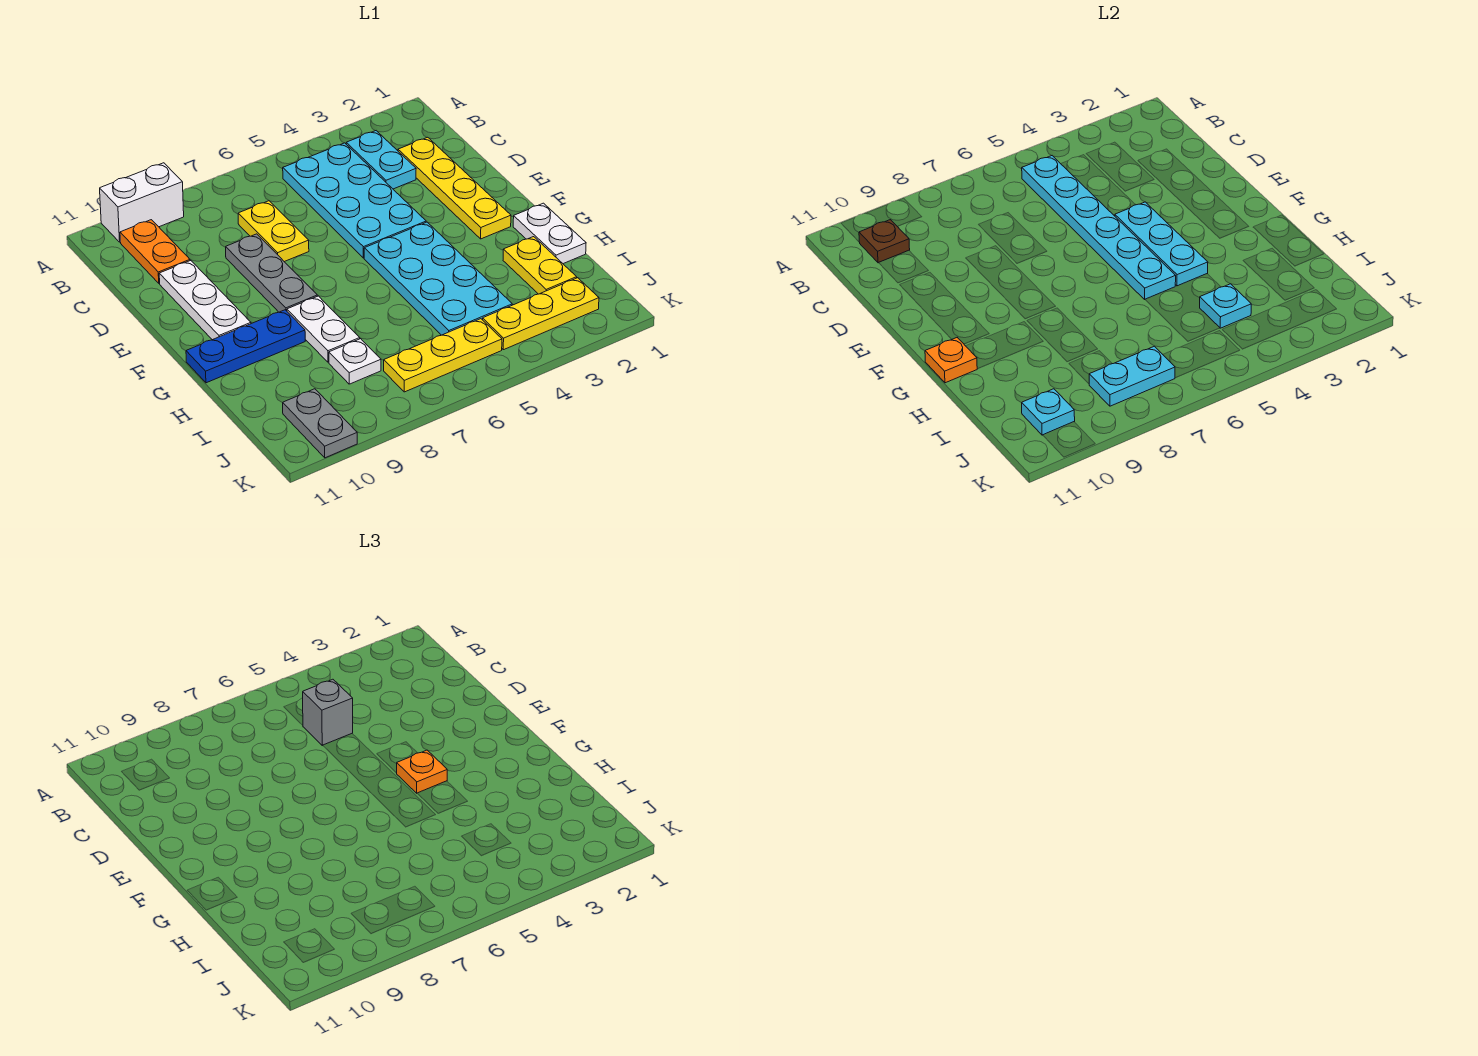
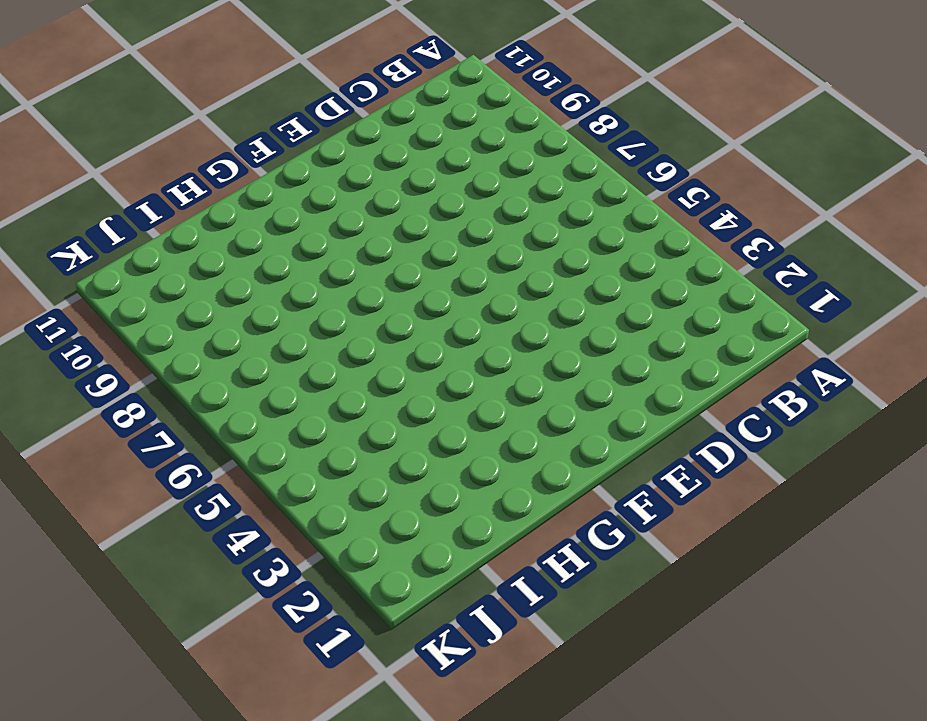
none -> white brick A9:A10 level 1
none -> cyan plate B3:C3 level 1
none -> cyan plate B4:E5 level 1

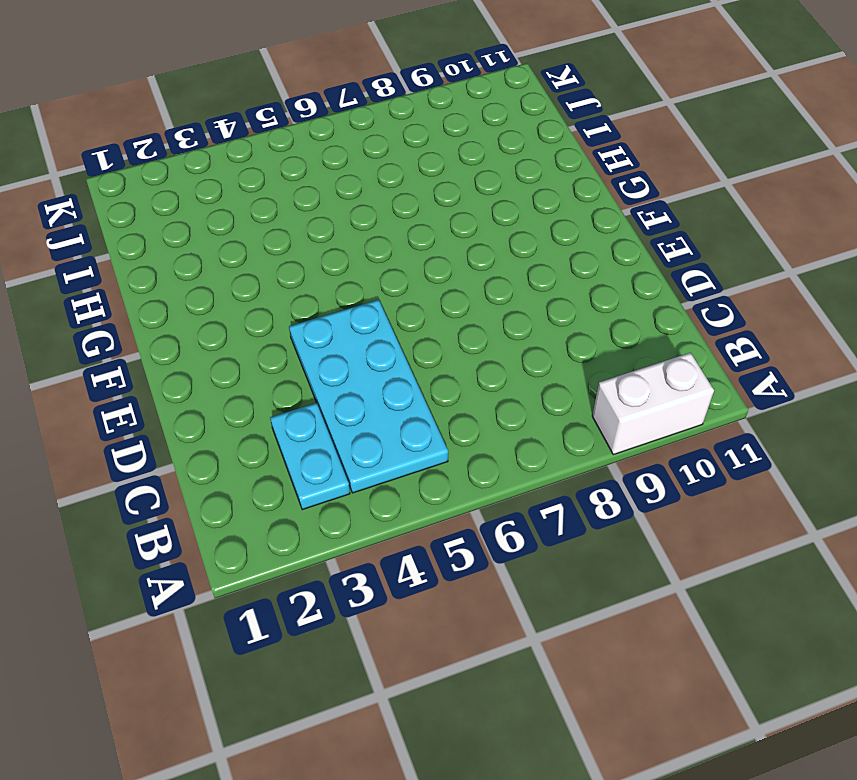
none -> orange plate B10:C10 level 1
none -> yellow plate C2:F2 level 1
none -> yellow plate C7:D7 level 1

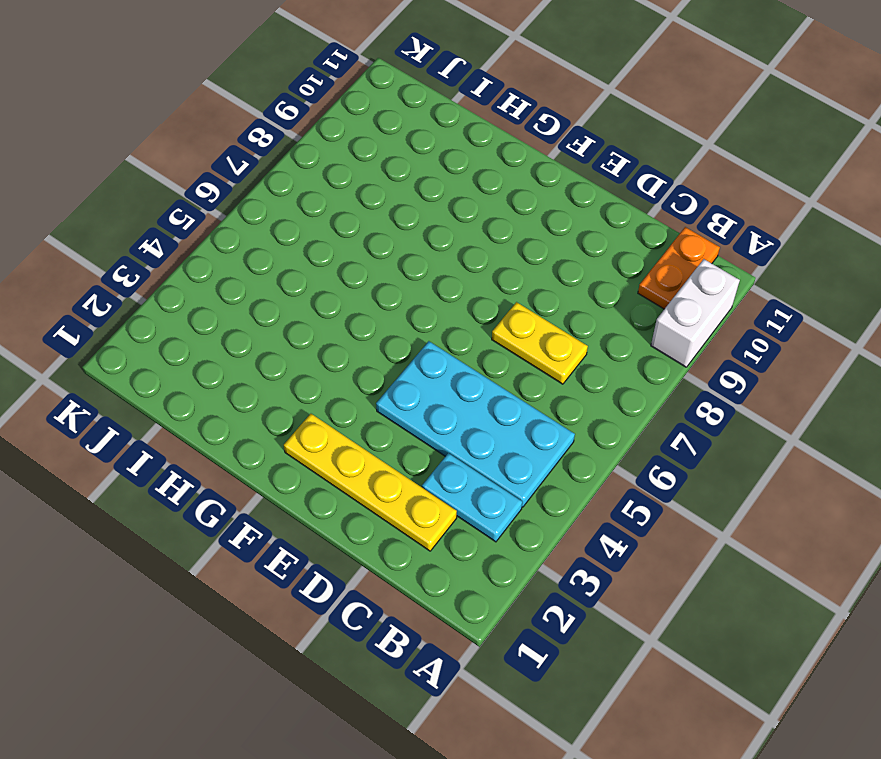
orange plate B10:B11 level 1 -> orange plate B10:C10 level 1
none -> grey plate D8:F8 level 1
none -> white plate D10:F10 level 1
none -> cyan plate F4:I5 level 1

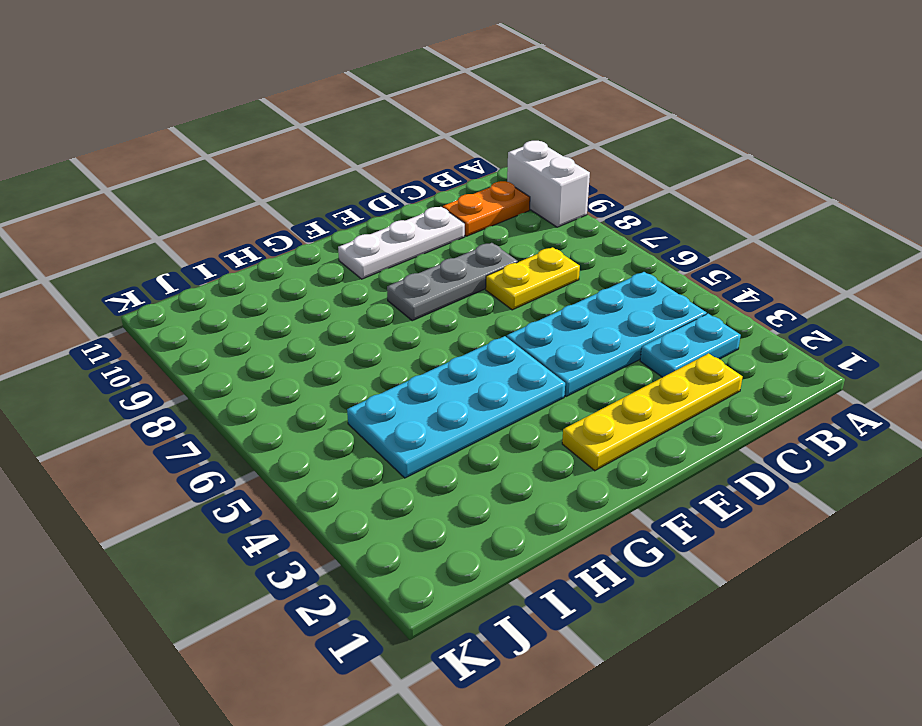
none -> white plate G1:H1 level 1
none -> white plate G8:H8 level 1
none -> blue plate G9:G11 level 1

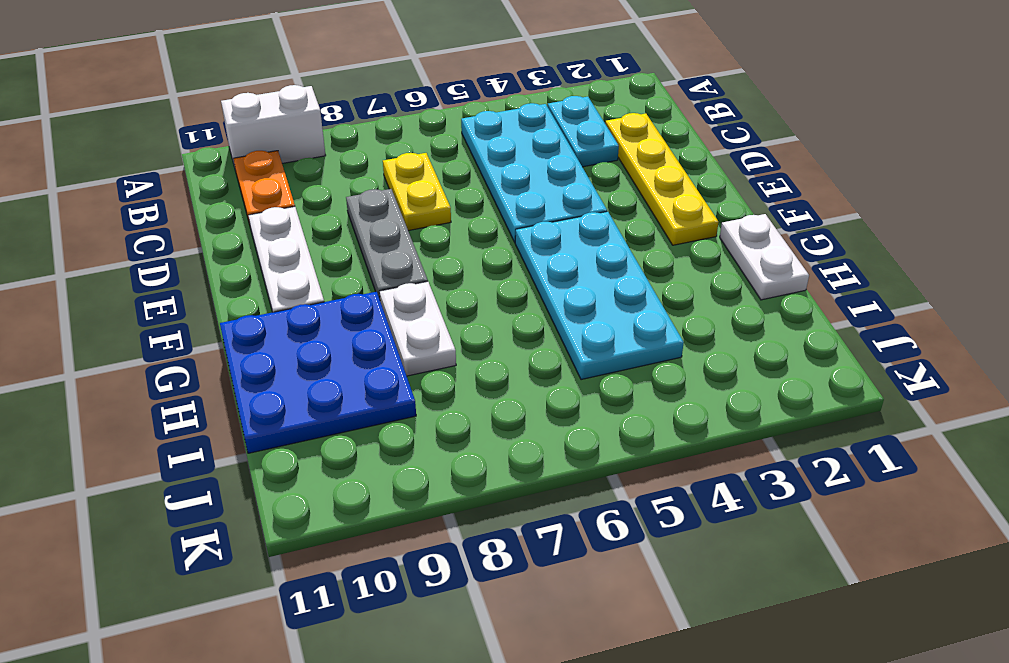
blue plate G9:I11 level 1 -> blue plate G9:G11 level 1
none -> yellow plate H2:I2 level 1
none -> white plate I8 level 1
none -> yellow plate J2:J4 level 1

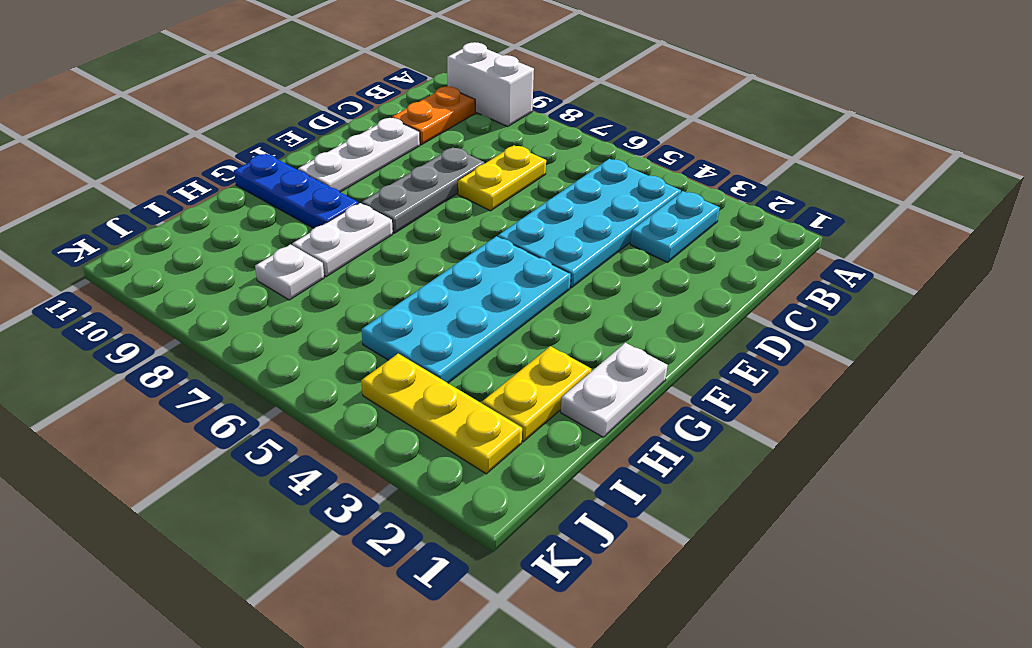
none -> yellow plate C2:F2 level 1
none -> yellow plate J5:J7 level 1
none -> grey plate J10:K10 level 1

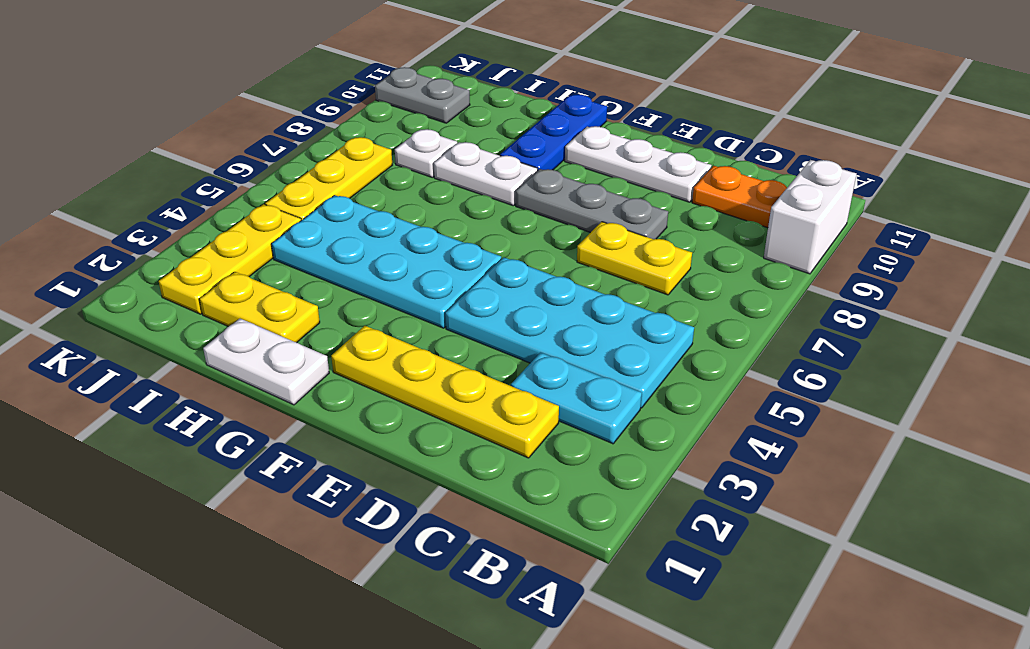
none -> cyan plate B5:G5 level 2
none -> brown plate B10 level 2
none -> cyan plate E4:G4 level 2

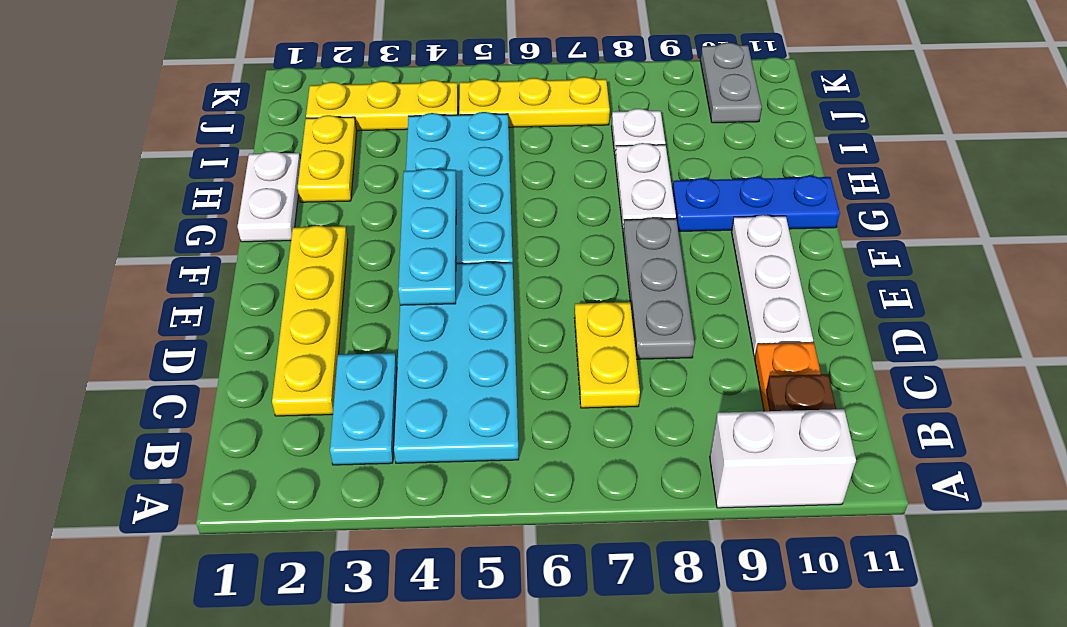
none -> cyan plate B5:G5 level 2
none -> orange plate G11 level 2
none -> cyan plate I4 level 2

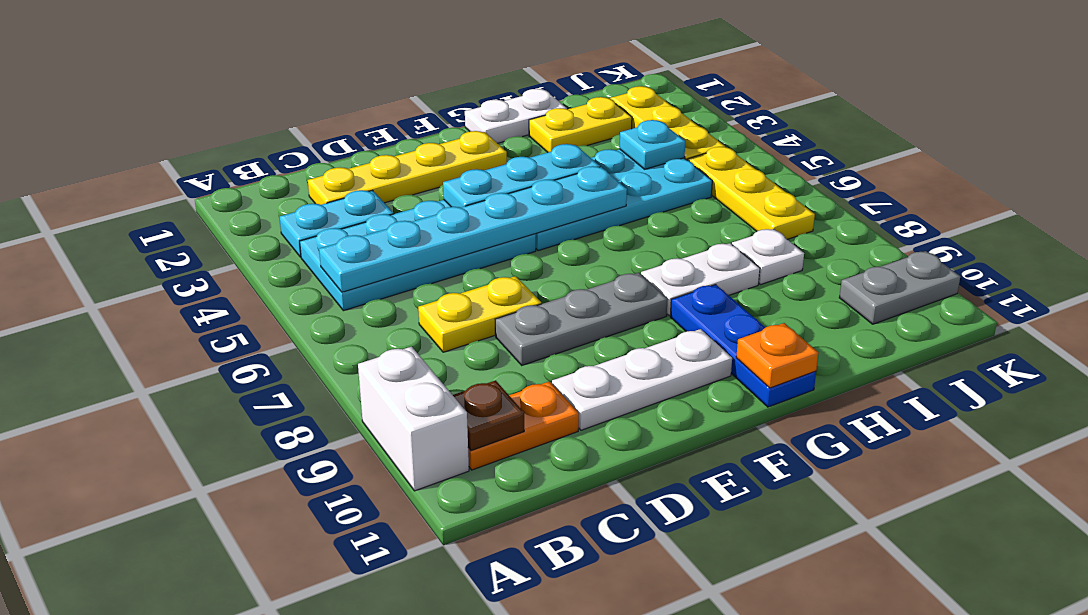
none -> cyan plate J7:J8 level 2
none -> cyan plate J10 level 2
none -> grey brick C5 level 3

